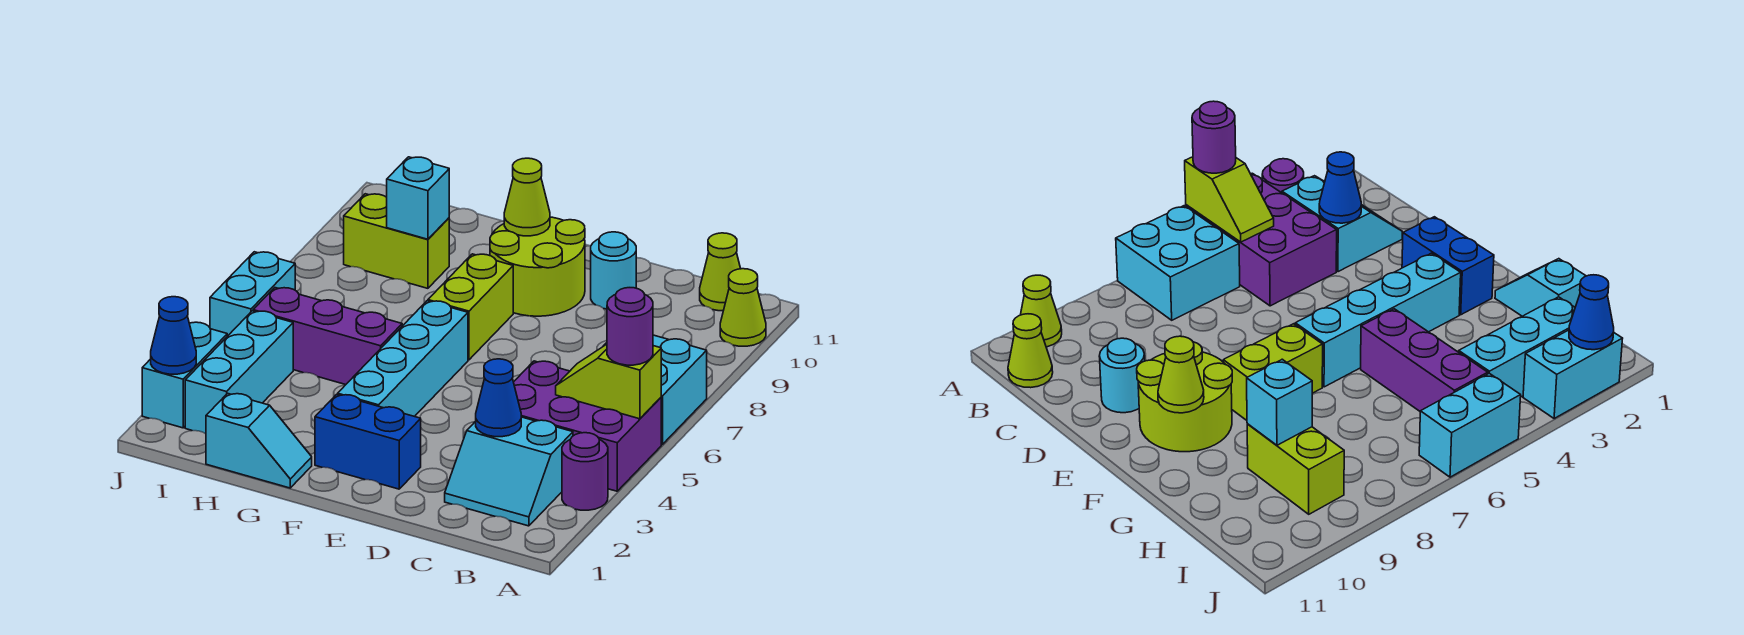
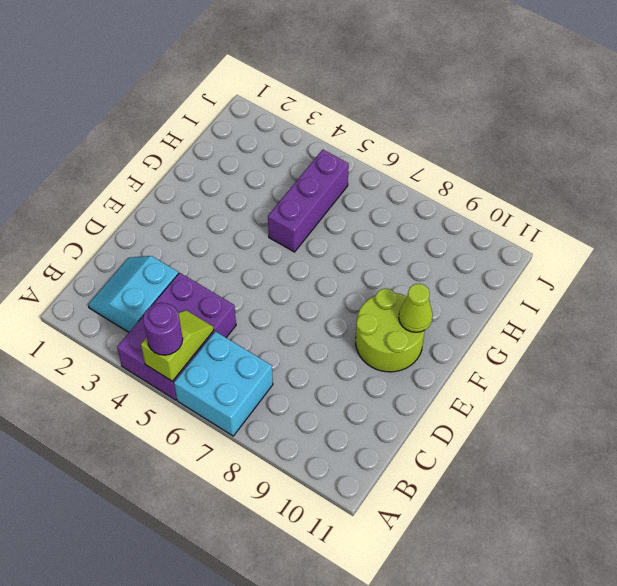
none -> purple round brick A3 level 1
none -> lime cone A10 level 1
none -> lime cone B11 level 1

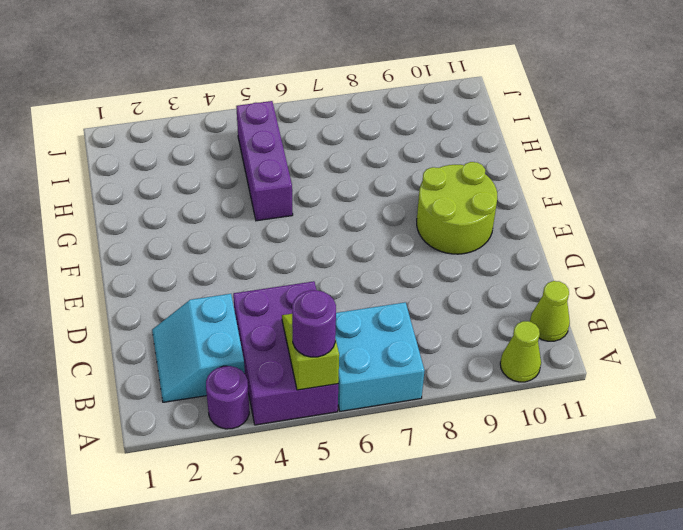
none -> cyan round brick D10 level 1
none -> blue brick E2:F2 level 1
none -> cyan brick F3:F6 level 1

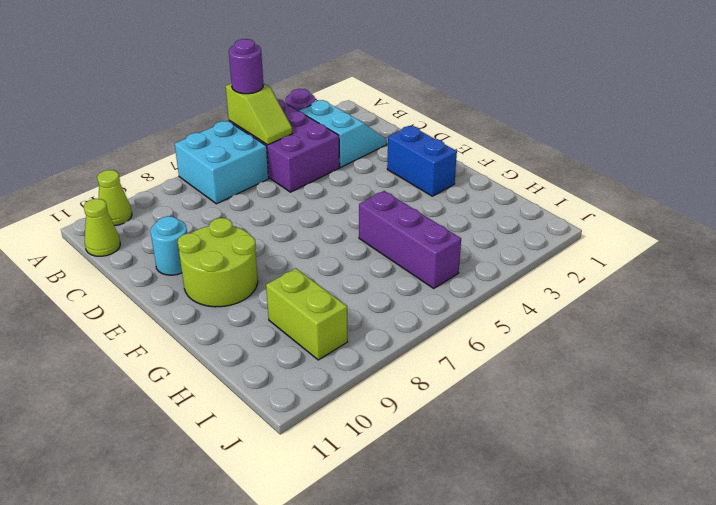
none -> cyan brick F3:F6 level 1
none -> lime brick F7:F8 level 1
none -> cyan slope G1:H1 level 1 top H

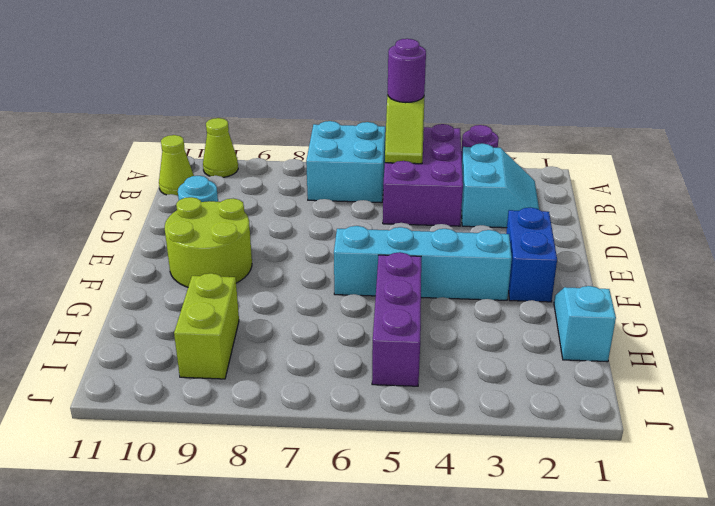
none -> lime brick F7:F8 level 1
none -> cyan brick I2:I4 level 1
none -> cyan brick J2:J3 level 1

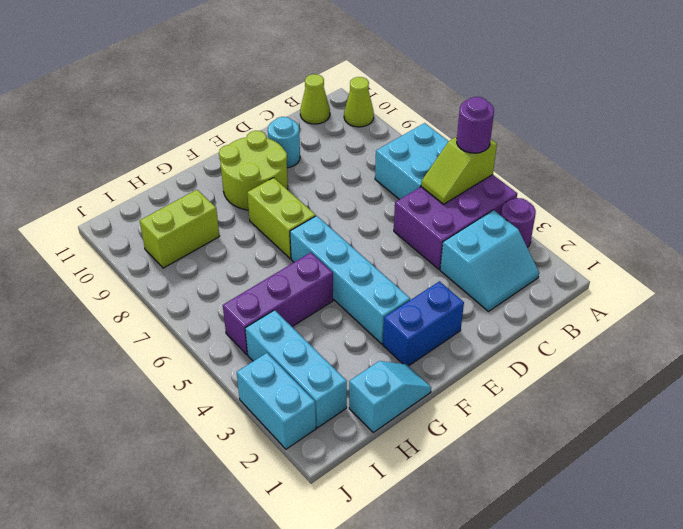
none -> cyan brick J5:J6 level 1
none -> blue cone C3 level 2
none -> lime cone F10 level 2

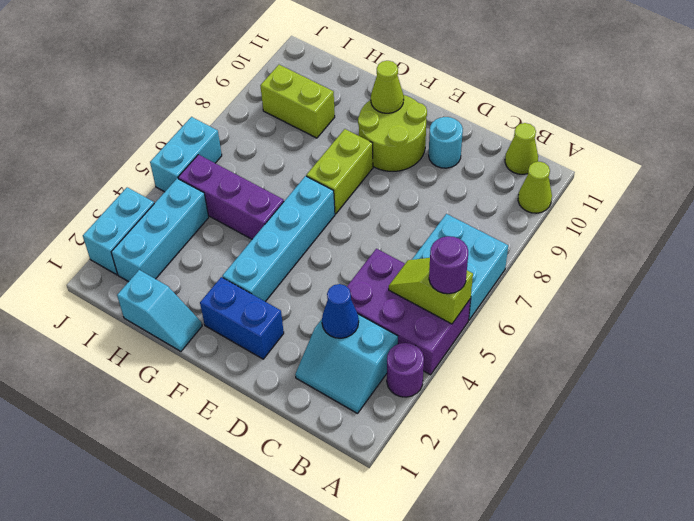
none -> cyan brick H9 level 2
none -> blue cone J2 level 2

